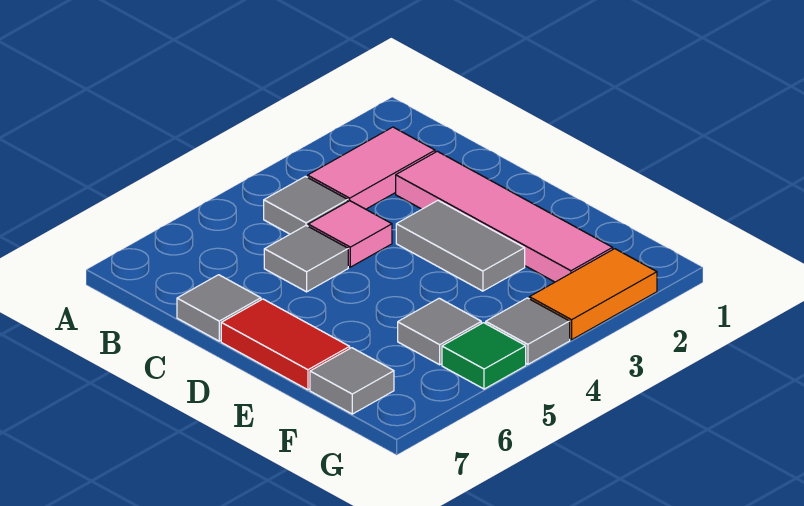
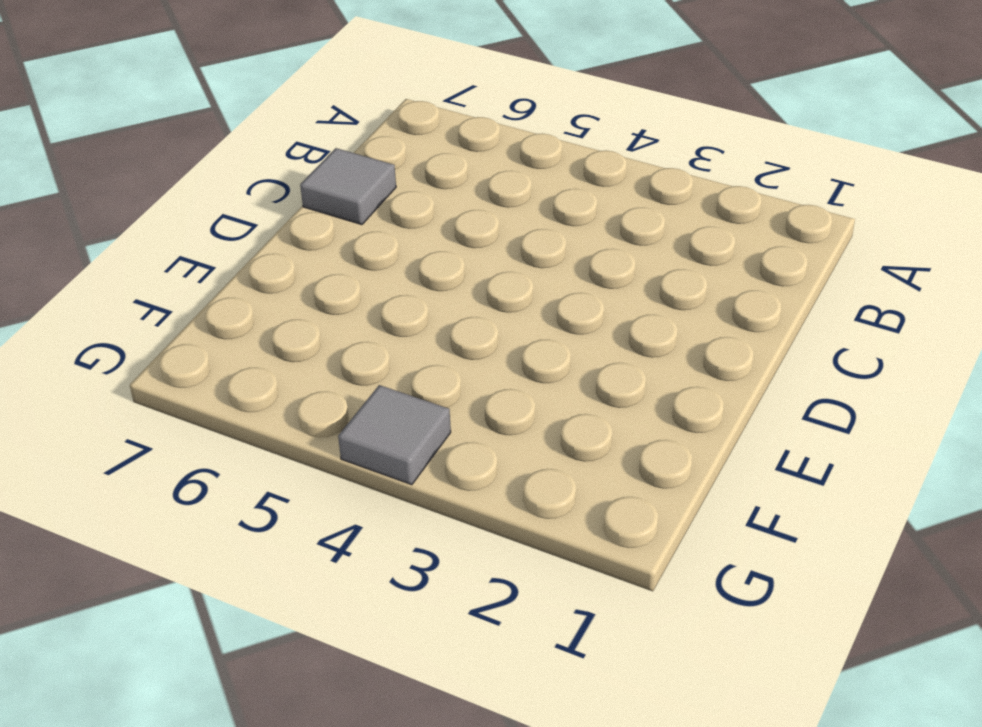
none -> pink tile B2:B3 level 1
none -> grey tile B4 level 1
none -> pink tile C2:F2 level 1

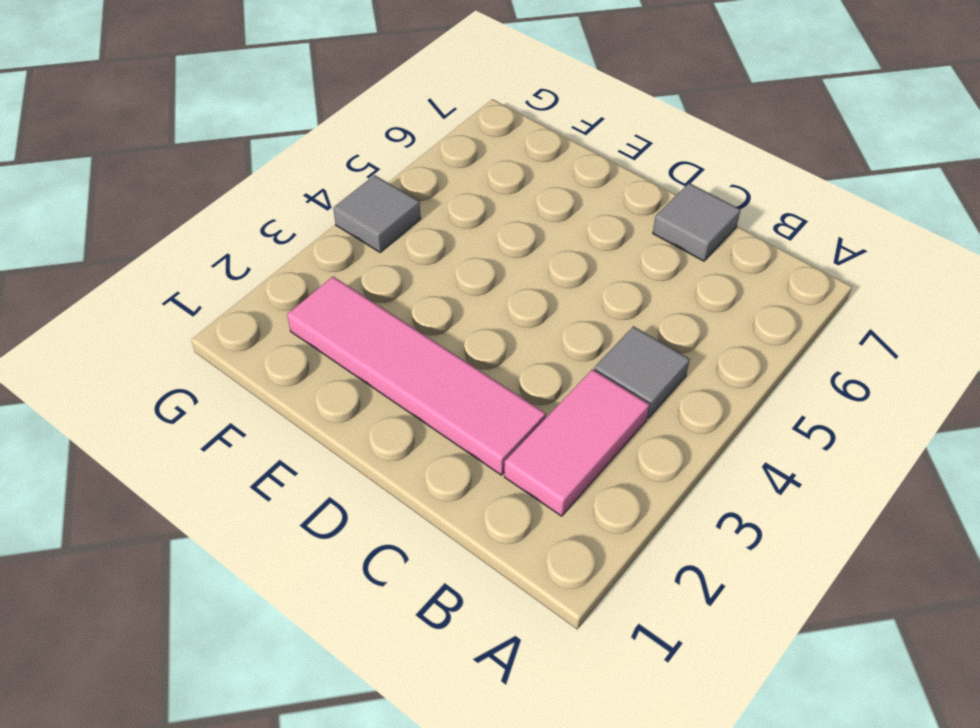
none -> pink tile C4 level 1
none -> grey tile C5 level 1
none -> grey tile D3:E3 level 1

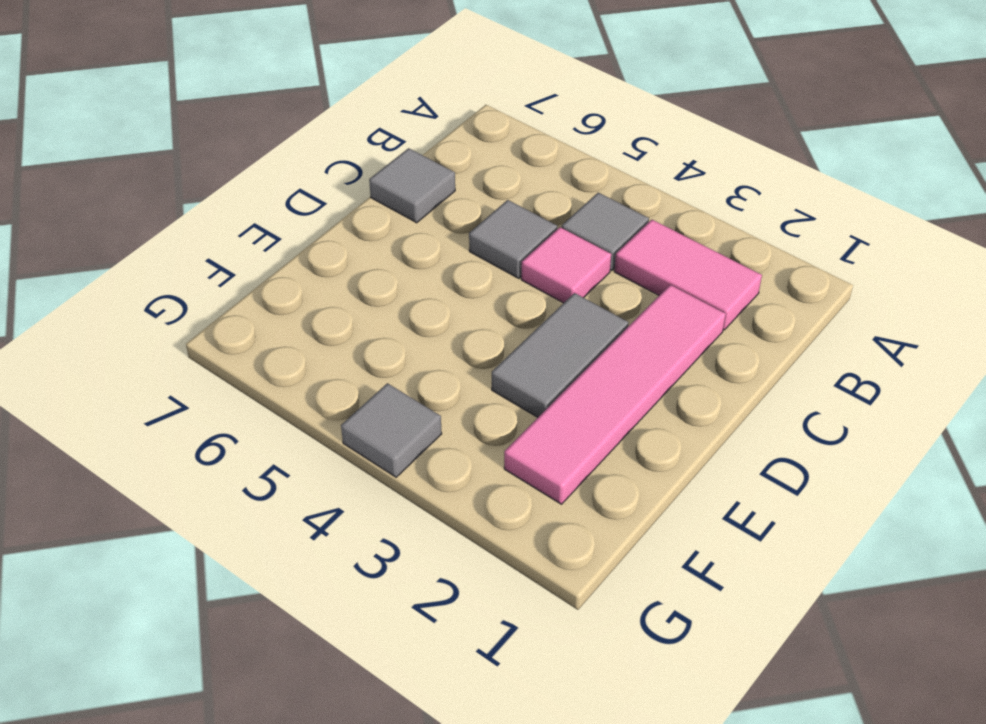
none -> red tile D7:E7 level 1
none -> grey tile F5 level 1
none -> grey tile F7 level 1

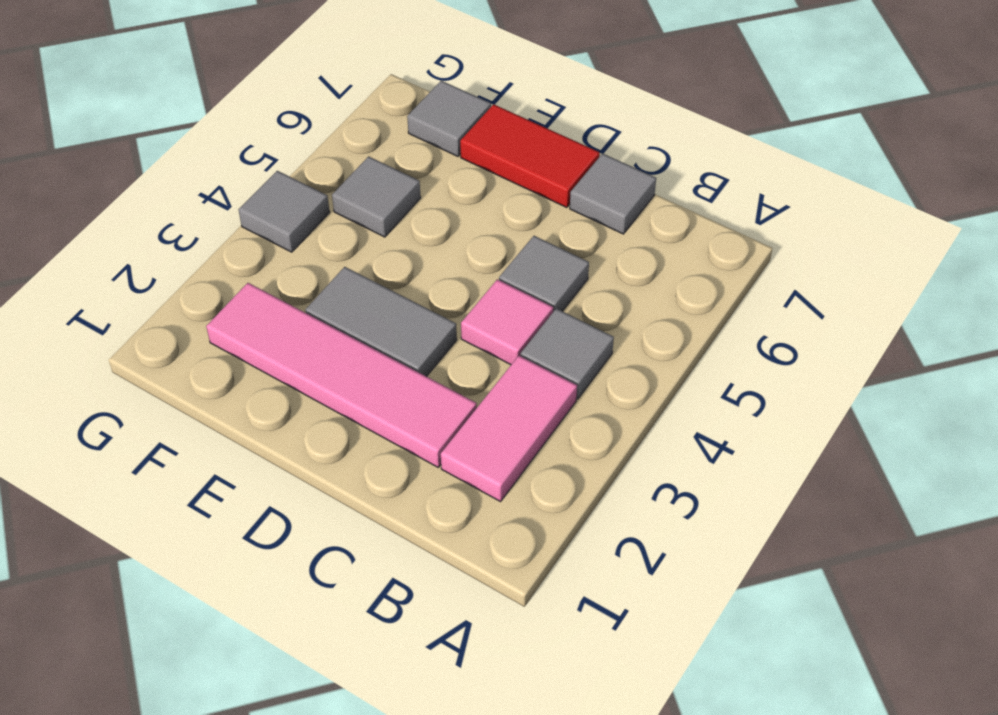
none -> orange tile G2:G3 level 1
none -> green tile G5 level 1

